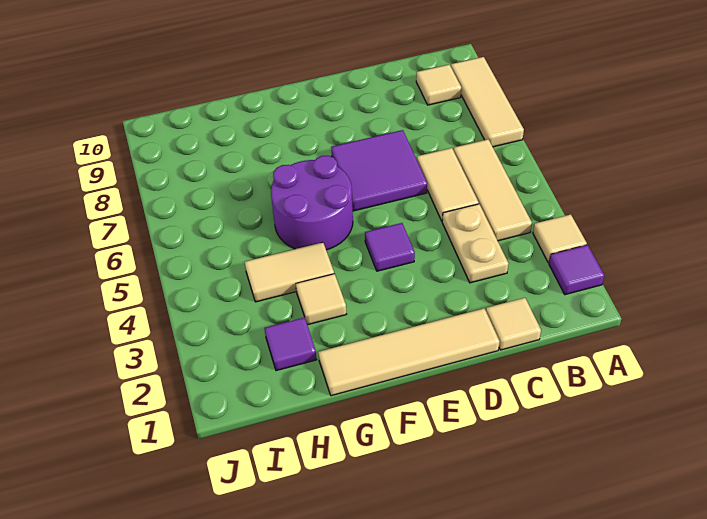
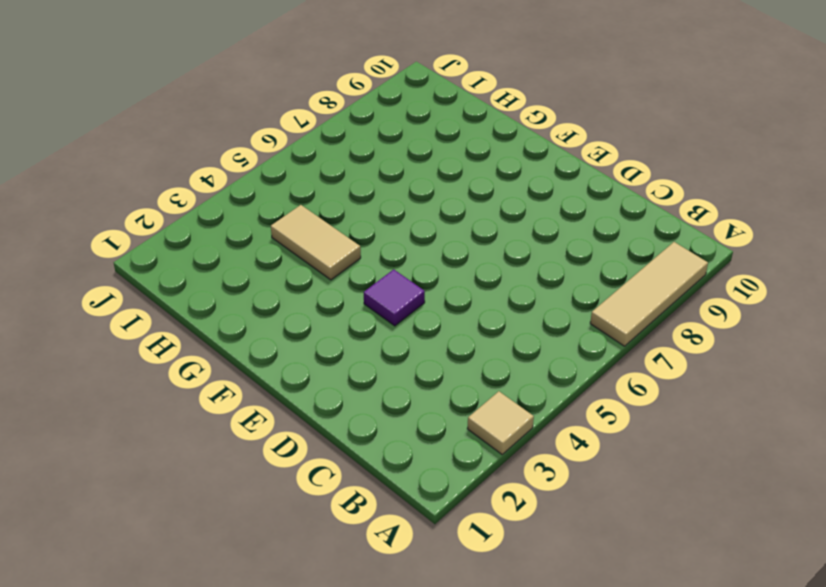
none -> purple tile A2 level 1
none -> tan tile B4:B6 level 1
none -> tan tile B9 level 1

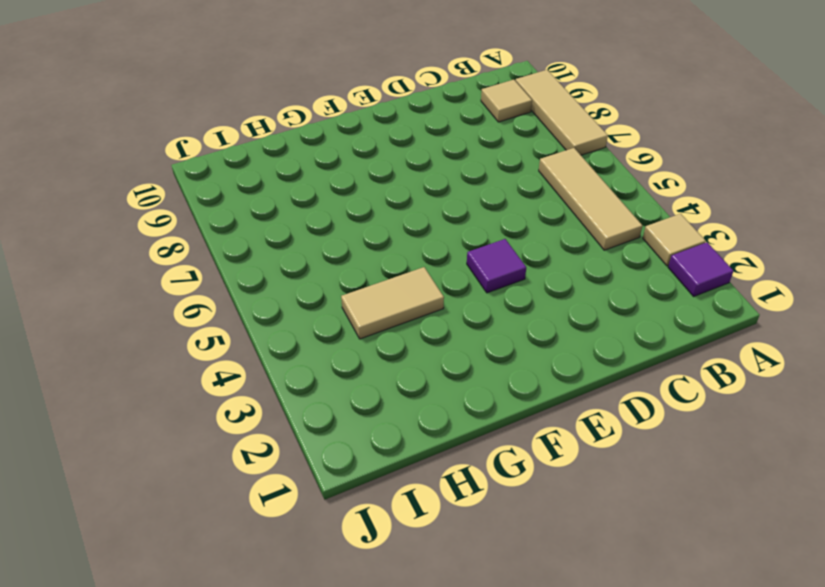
none -> tan tile C1 level 1
none -> tan plate C3:C4 level 1
none -> tan tile C5:C6 level 1

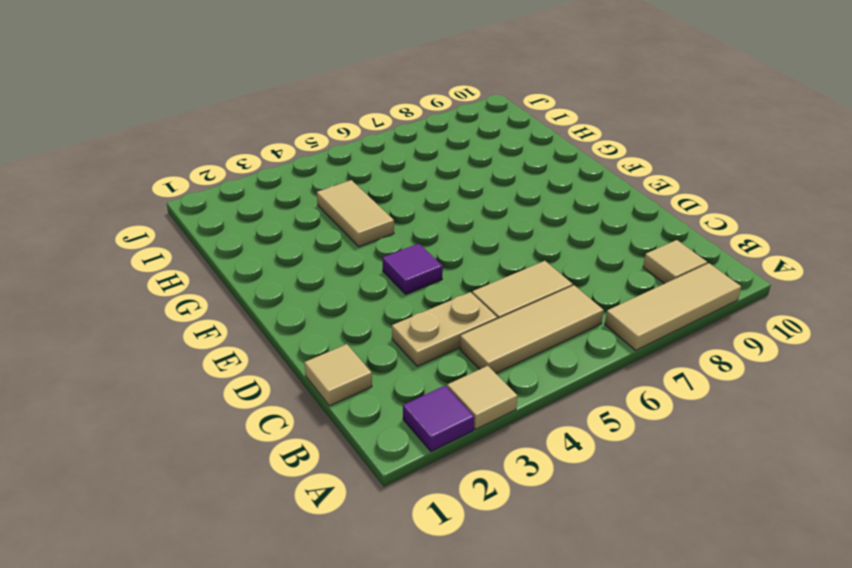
none -> tan tile D1:G1 level 1
none -> purple tile D6:E7 level 1
none -> purple round brick F5:G6 level 1

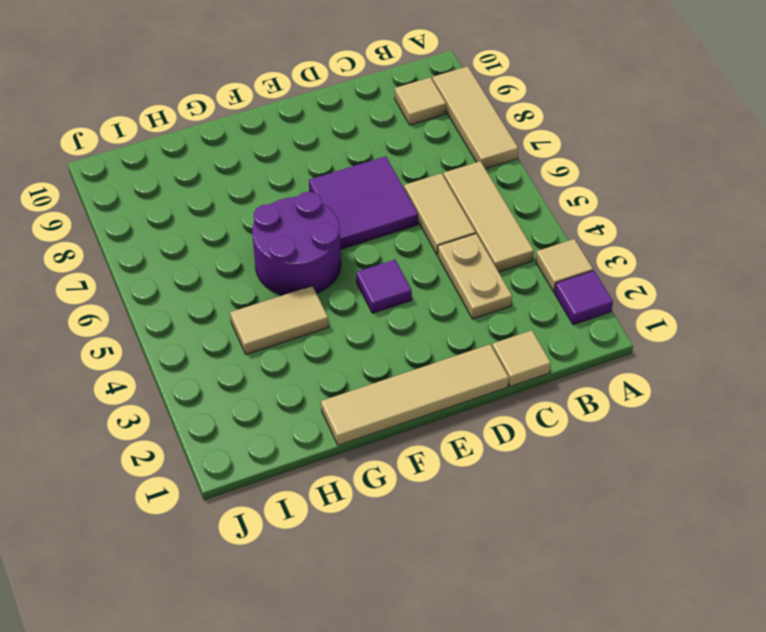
none -> tan tile G3 level 1
none -> purple tile H2 level 1

